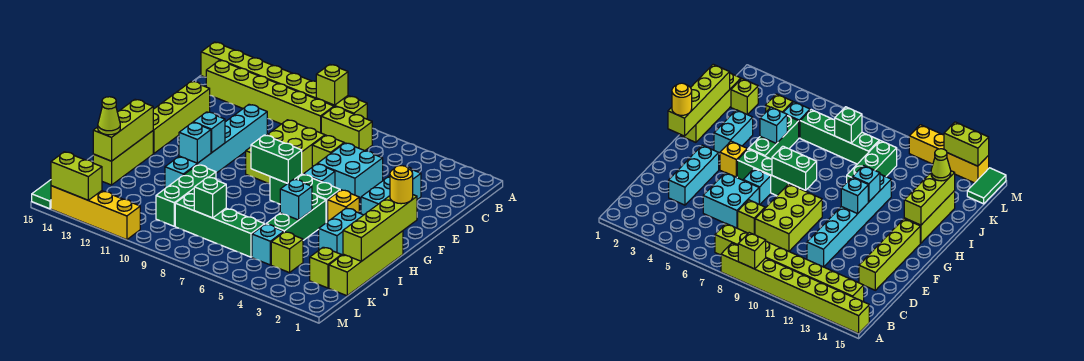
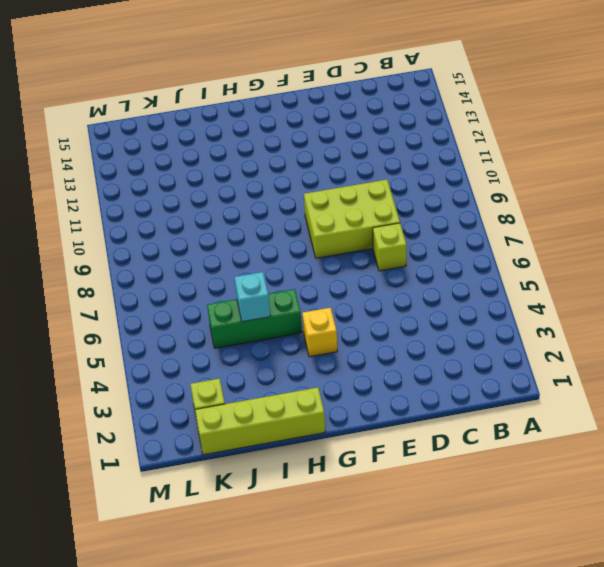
none -> lime brick A8:A15 level 1
none -> lime brick B7:B8 level 1
none -> lime brick B9:B14 level 1
none -> cyan brick D3:F3 level 1

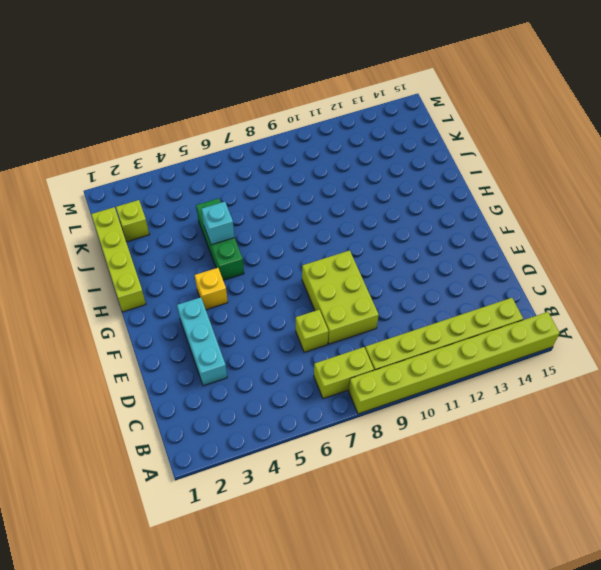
none -> cyan brick D5:E6 level 1
none -> cyan brick D11:I11 level 1
none -> lime brick D14:G14 level 1
none -> cyan brick F6 level 1

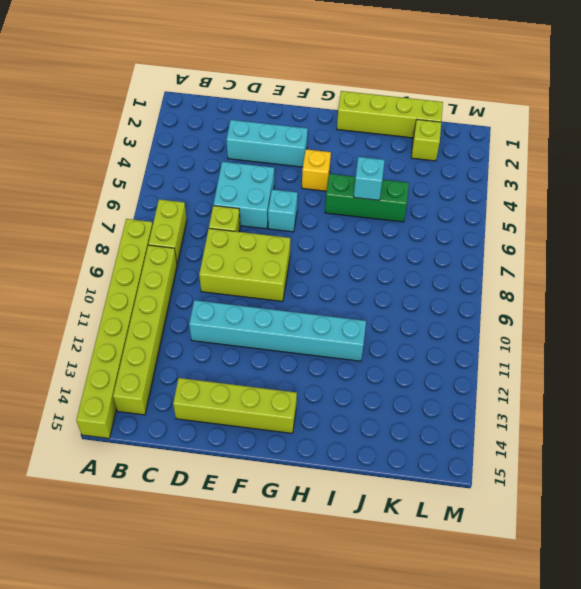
none -> green brick G5:G7 level 1
none -> cyan brick H3:I3 level 1
none -> lime brick H14:J14 level 1
none -> green brick I10:K10 level 1

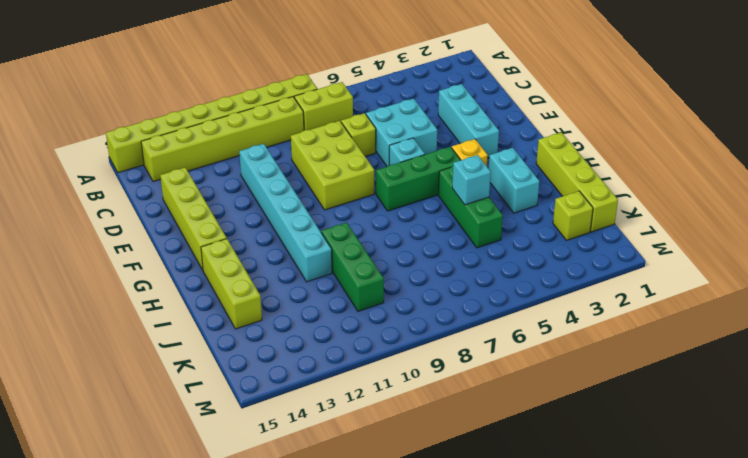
none -> lime brick K4 level 1
none -> cyan brick K5 level 1
none -> green brick K6:K9 level 1
none -> green tile L15:M15 level 1

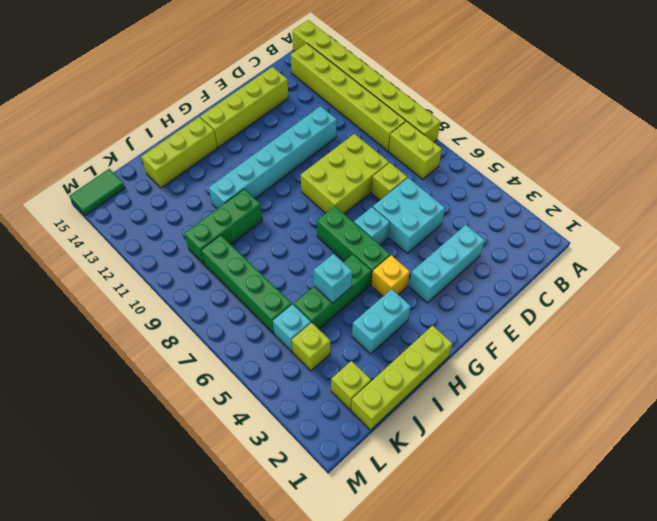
none -> yellow brick M11:M14 level 1
none -> lime brick A9 level 2
none -> lime brick G1:J1 level 2
none -> green brick G7:G8 level 2

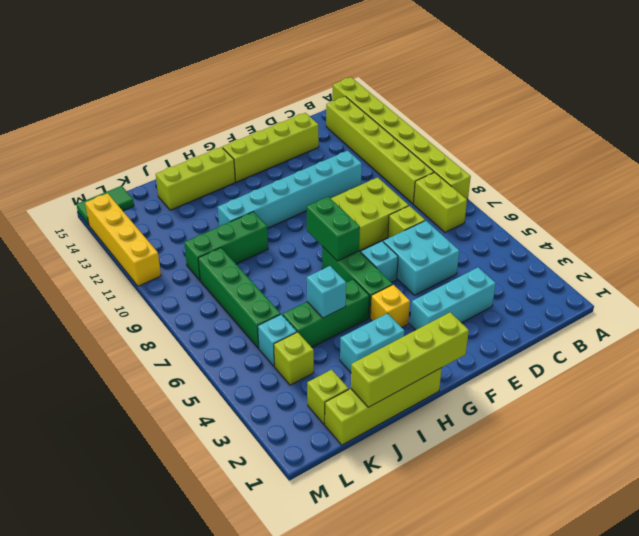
none -> lime brick A9 level 2
none -> cyan brick G11 level 2
none -> cyan brick H11 level 2
none -> lime brick H14:J14 level 2

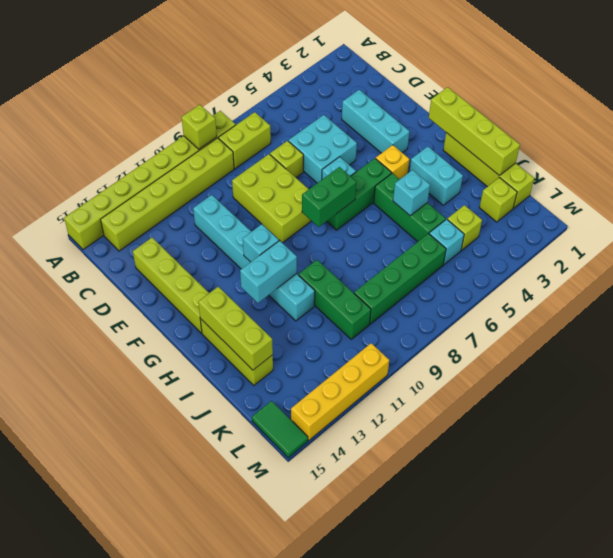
cyan brick H11:H12 level 2 -> cyan brick H11 level 2
none -> green brick K8 level 2
none -> lime brick M13:M14 level 2
none -> yellow round brick G1 level 3
none -> lime cone J14 level 3

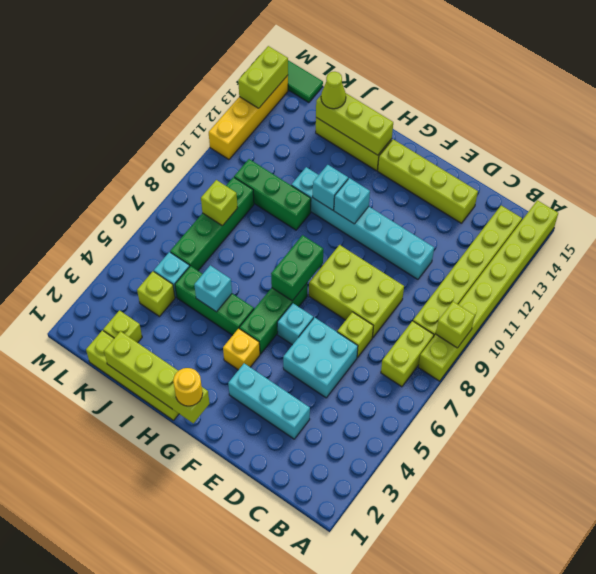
lime brick K8 level 2 -> green brick K8 level 2
none -> cyan brick H3:I3 level 1

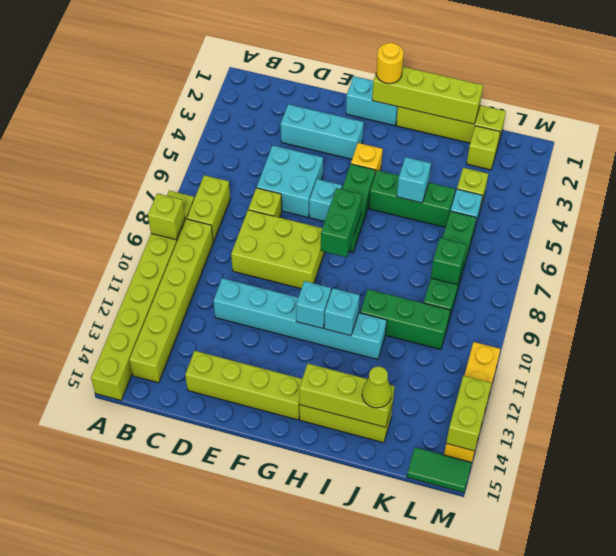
cyan brick F1:G1 level 1 -> cyan brick H3:I3 level 1

